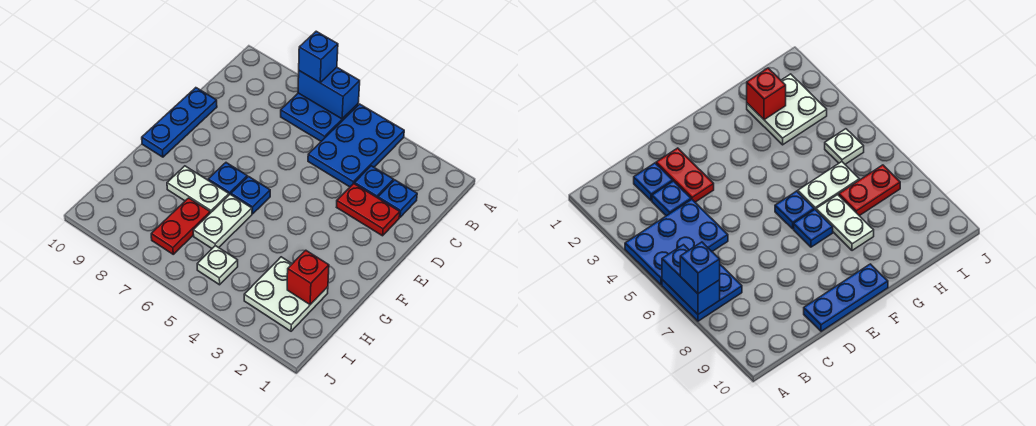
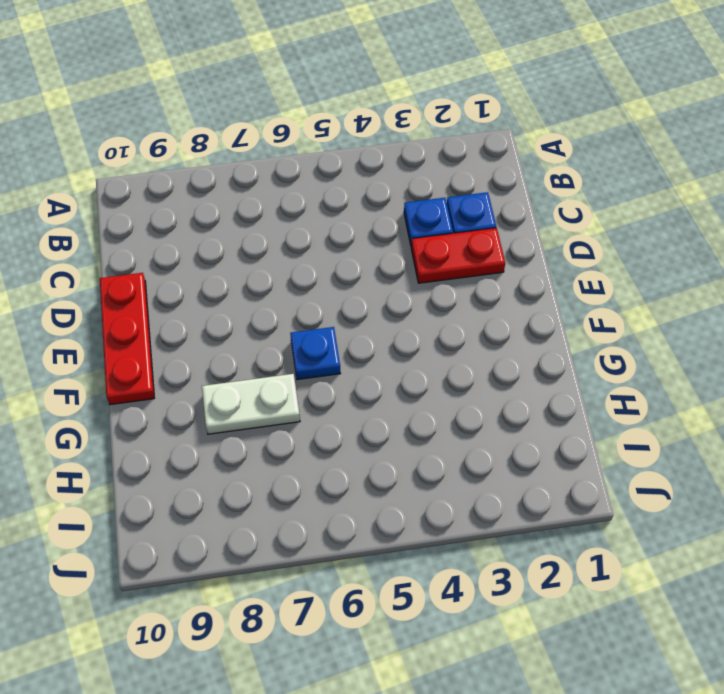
red plate D10:F10 level 1 -> blue plate D10:F10 level 1
none -> blue plate A4:C5 level 1
none -> blue plate A6:B7 level 1
none -> blue plate F7 level 1

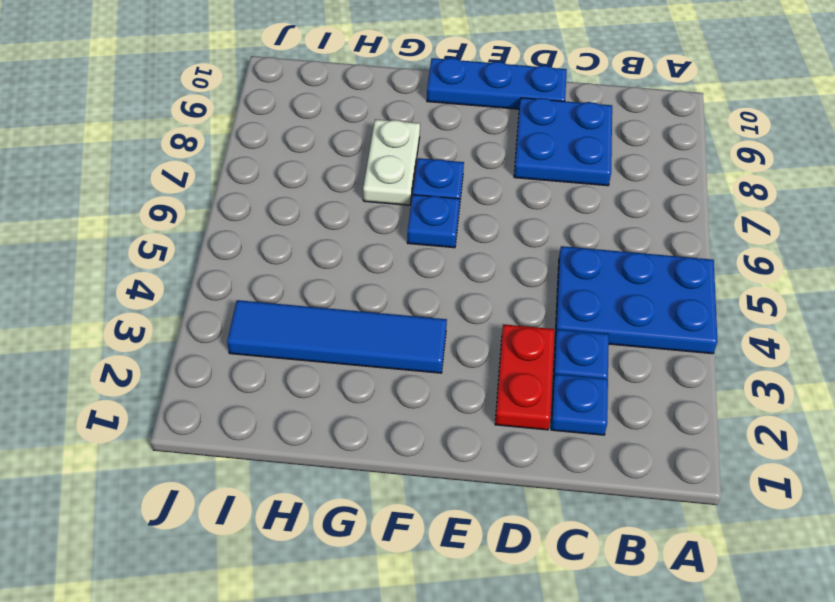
blue plate C8:D9 level 1 -> blue plate A6:B7 level 1
blue tile F3:I3 level 1 -> white plate H2:I3 level 1
none -> white plate G6:H6 level 1
none -> red plate H7:I7 level 1
none -> white plate I5 level 1

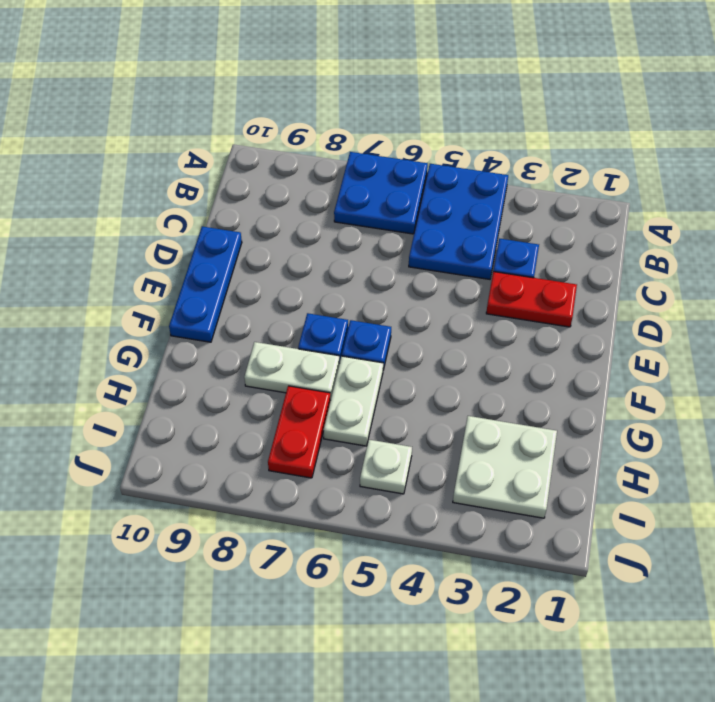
none -> blue plate C2 level 1
none -> blue brick A6:A7 level 2
none -> red brick H2 level 2

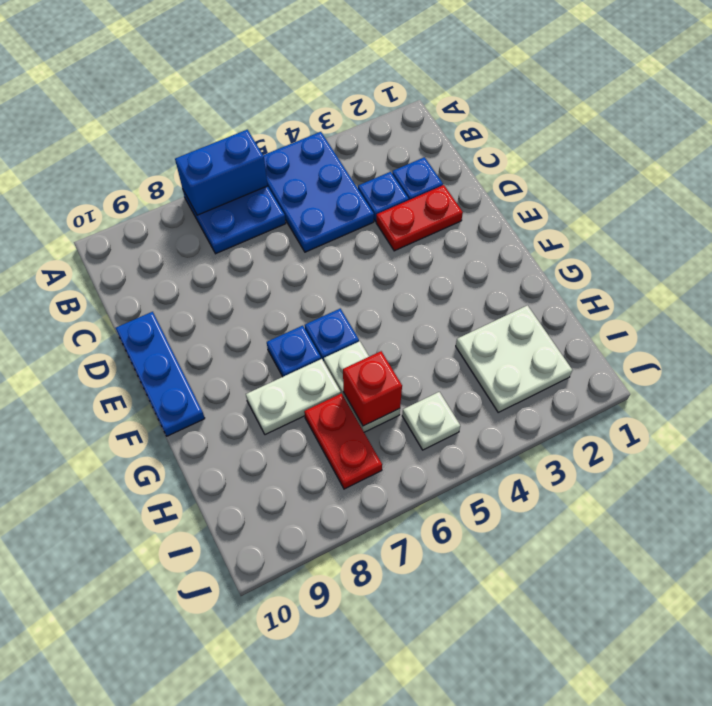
red brick H6 level 2 -> red brick H2 level 2
none -> blue brick A7 level 3

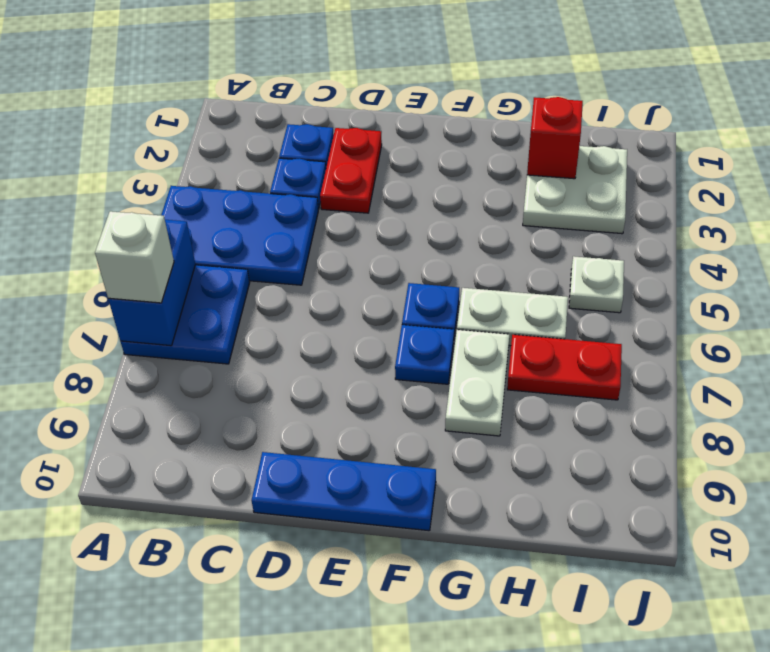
white brick A7 level 3 -> blue brick A7 level 3

